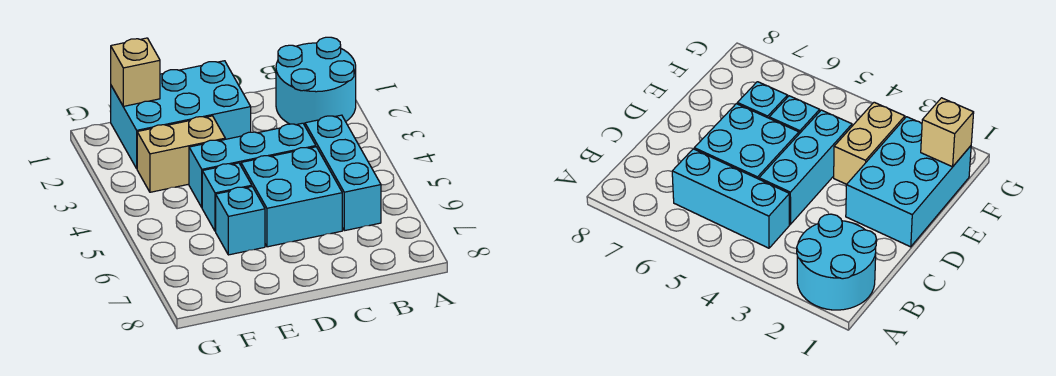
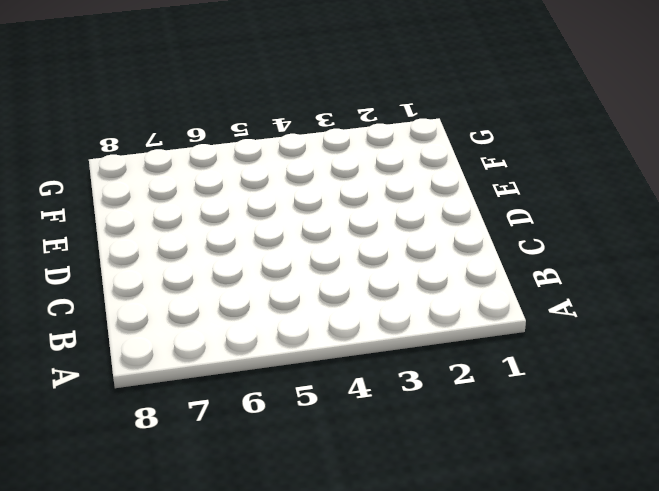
none -> cyan round brick A1:B2 level 1
none -> cyan brick B4:B6 level 1

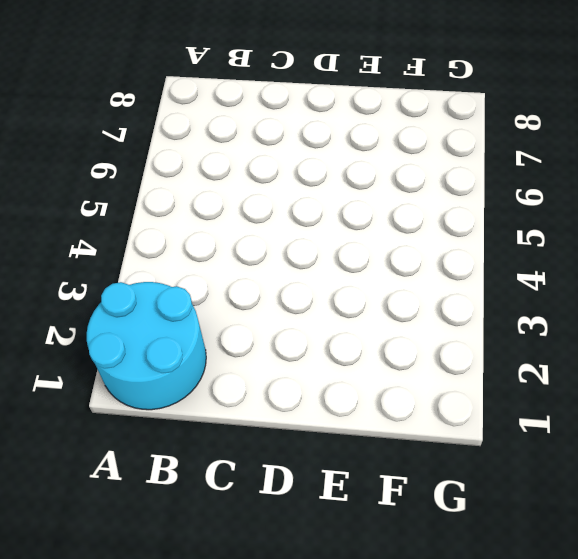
none -> cyan brick B4:B6 level 1
none -> cyan brick C4:E4 level 1

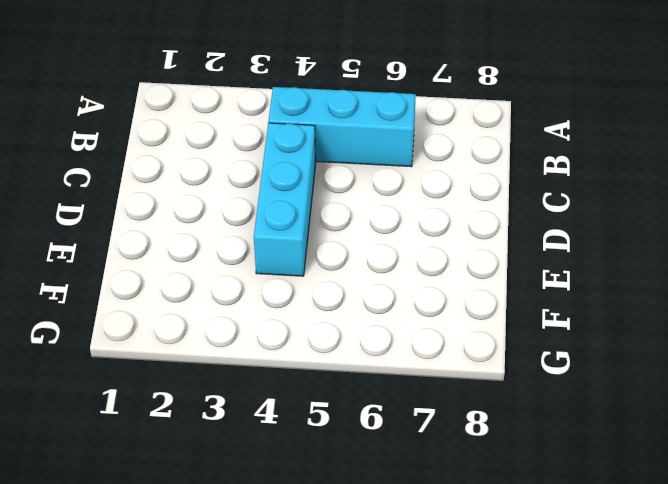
none -> cyan round brick A1:B2 level 1
none -> cyan brick C5:D6 level 1

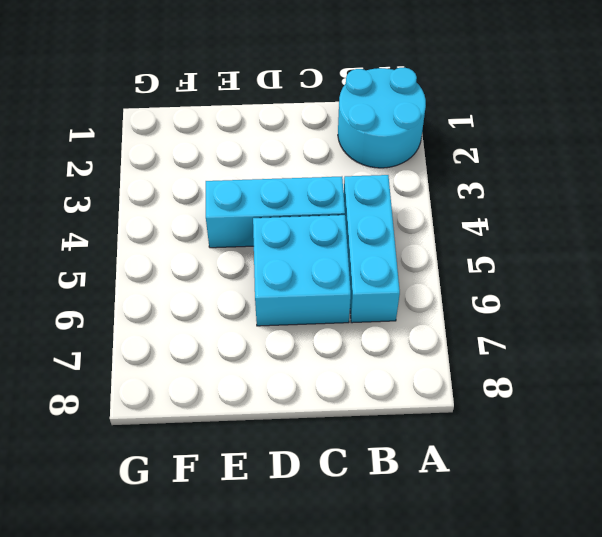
none -> cyan brick D1:F2 level 1
none -> tan brick E3:F3 level 1

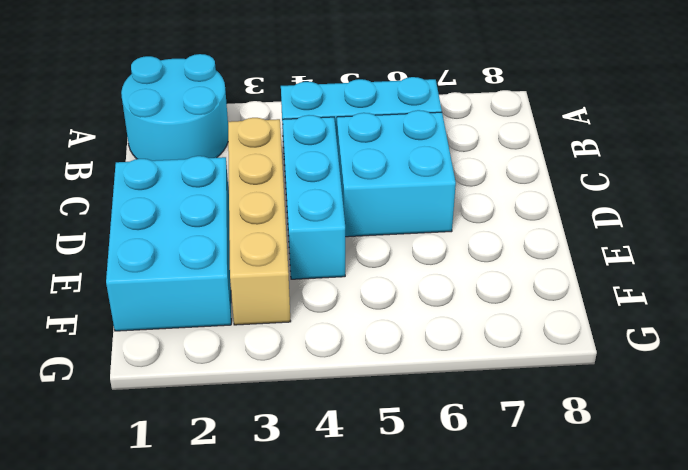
tan brick C3:F3 level 1 -> tan brick E3:F3 level 1
none -> cyan brick E5 level 1
none -> cyan brick E6 level 1

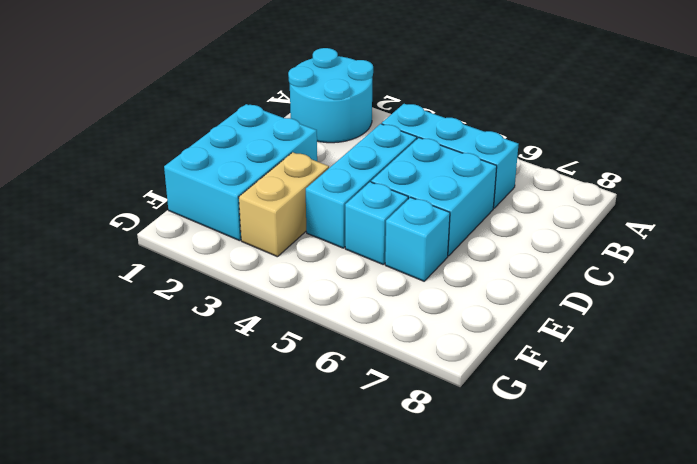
none -> tan brick F1 level 2

